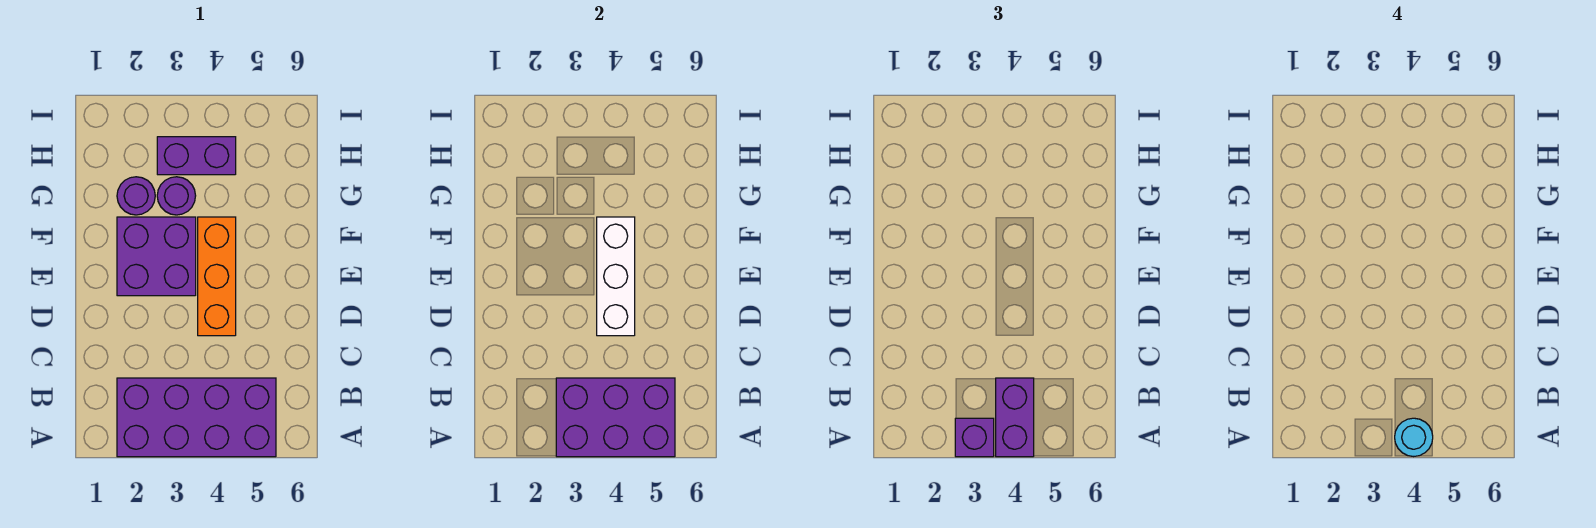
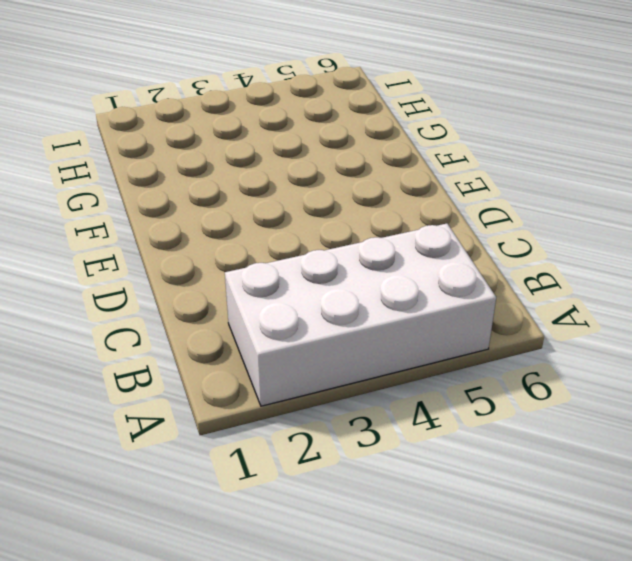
white brick A2:B5 level 1 -> purple brick A2:B5 level 1
none -> orange brick D4:F4 level 1
none -> purple brick E2:F3 level 1

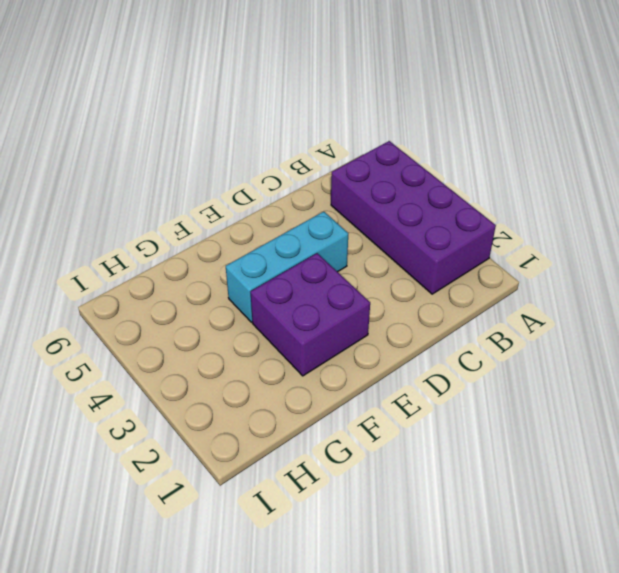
cyan brick D4:F4 level 1 -> orange brick D4:F4 level 1
none -> purple round brick G2 level 1
none -> purple round brick G3 level 1

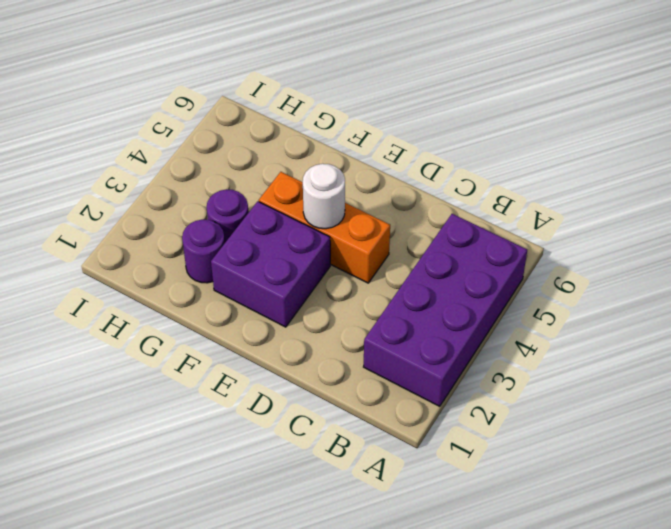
white round brick E4 level 2 -> white brick D4:F4 level 2
none -> purple brick H3:H4 level 1
none -> purple brick A3:B5 level 2

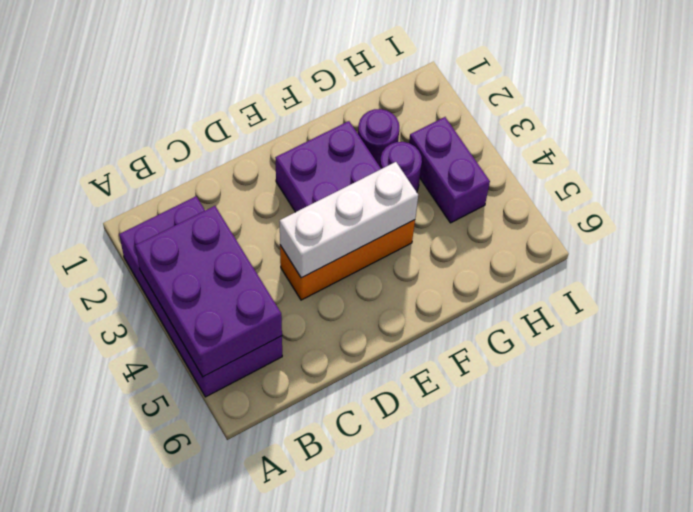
none -> purple brick A3 level 3
none -> purple brick A4:B4 level 3

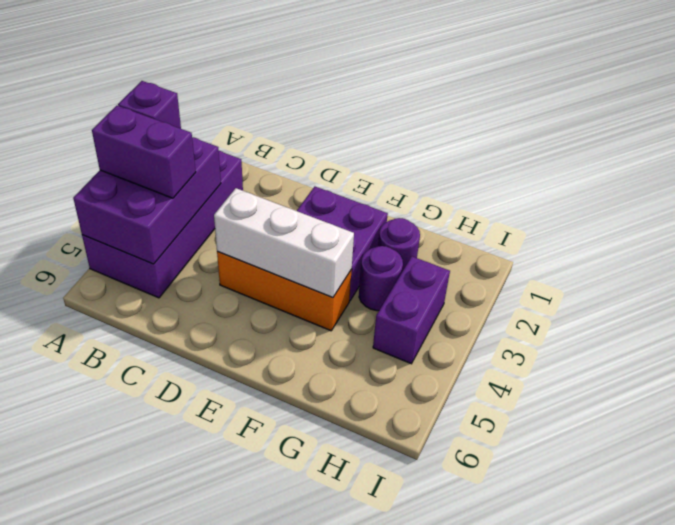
none -> cyan round brick A4 level 4

